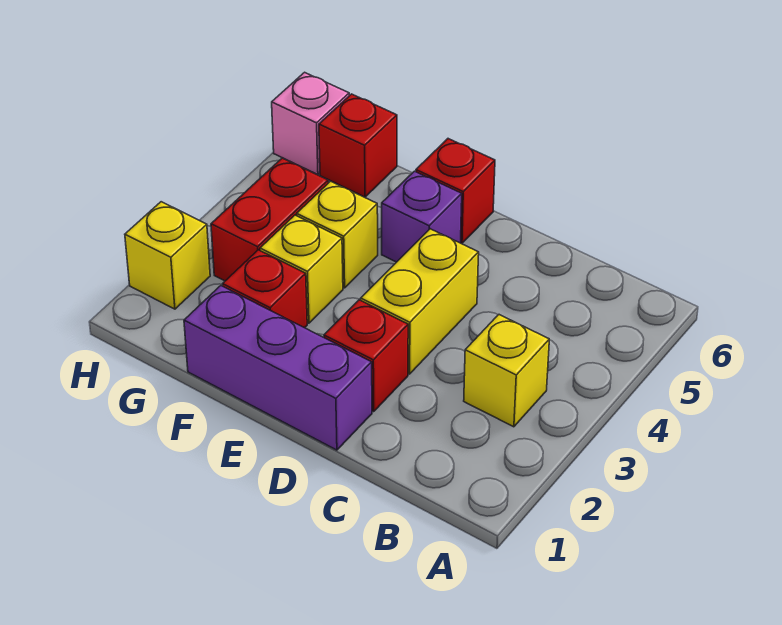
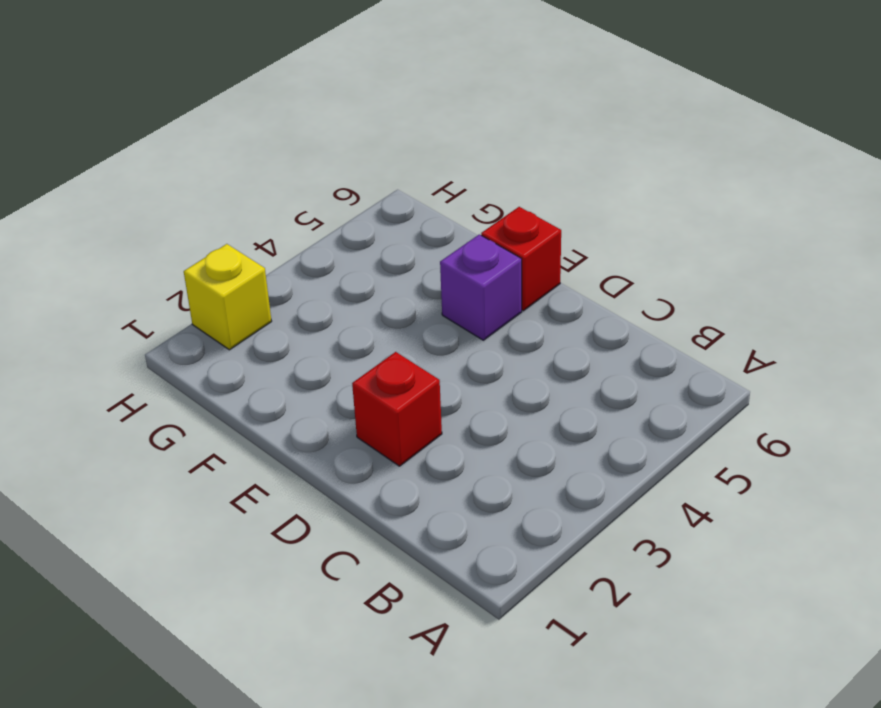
none -> yellow brick B3 level 1
none -> purple brick D1:F1 level 1
none -> yellow brick D3:D4 level 1

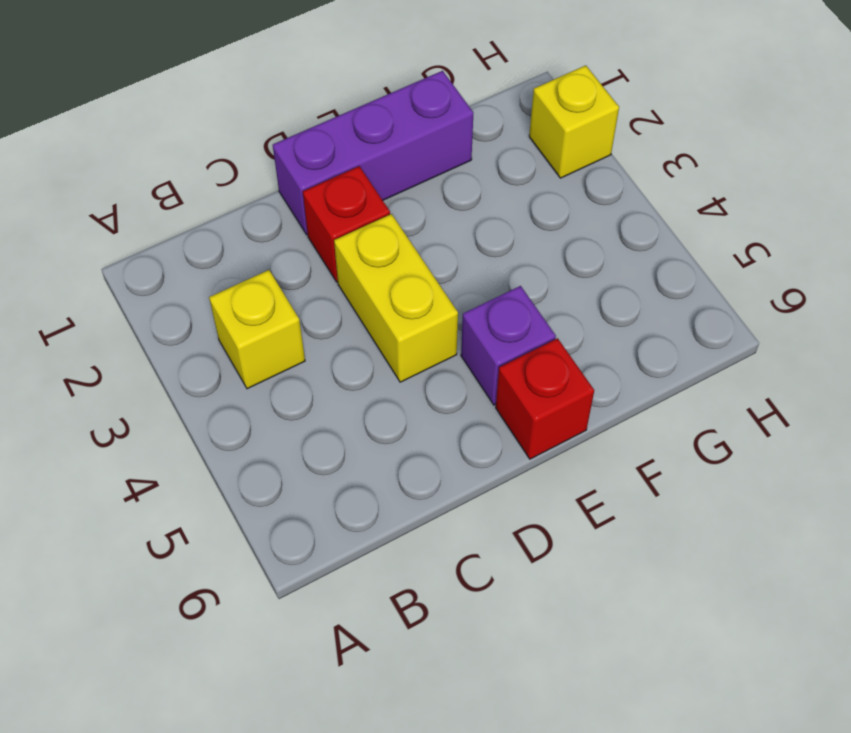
none -> red brick F2 level 1
none -> yellow brick F3 level 1
none -> yellow brick F4 level 1

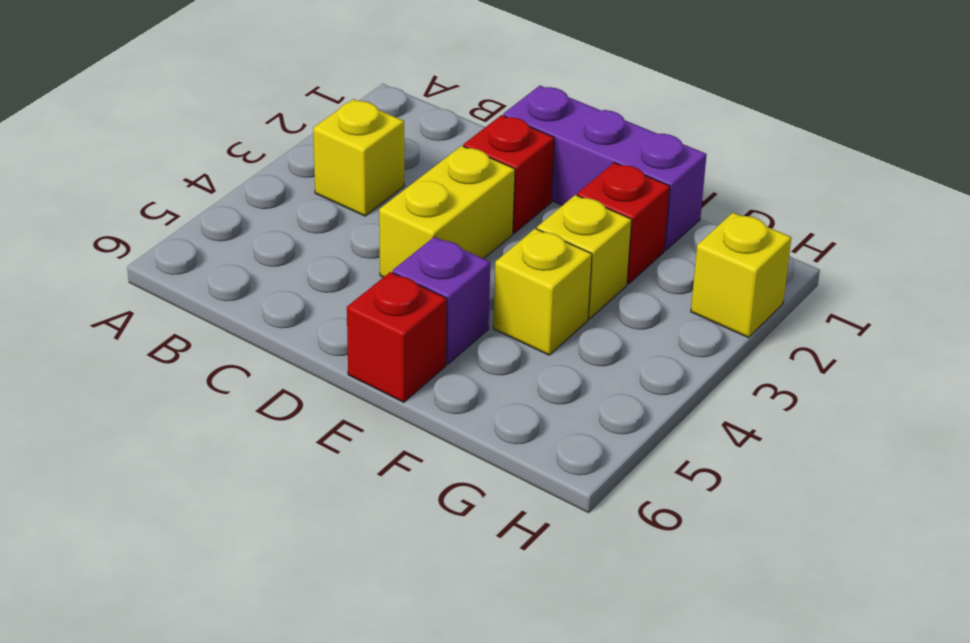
none -> red brick G3:G4 level 1
none -> red brick G6 level 1
none -> pink brick H6 level 1

